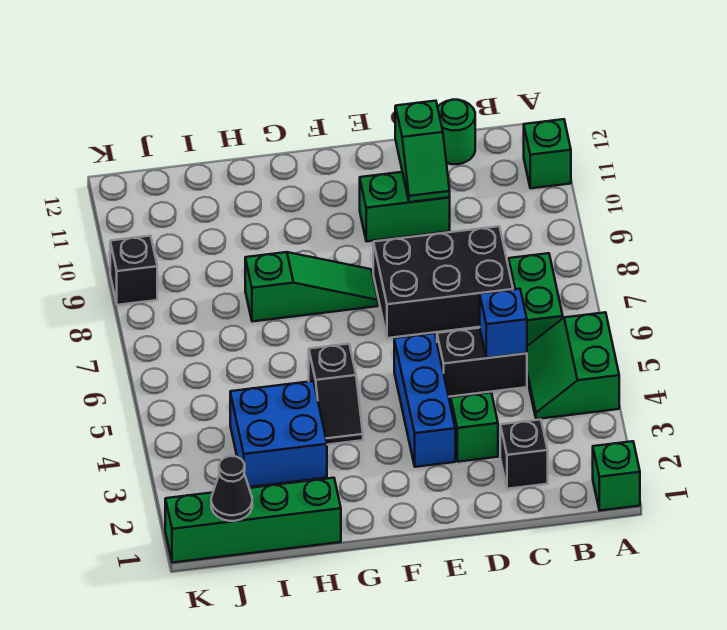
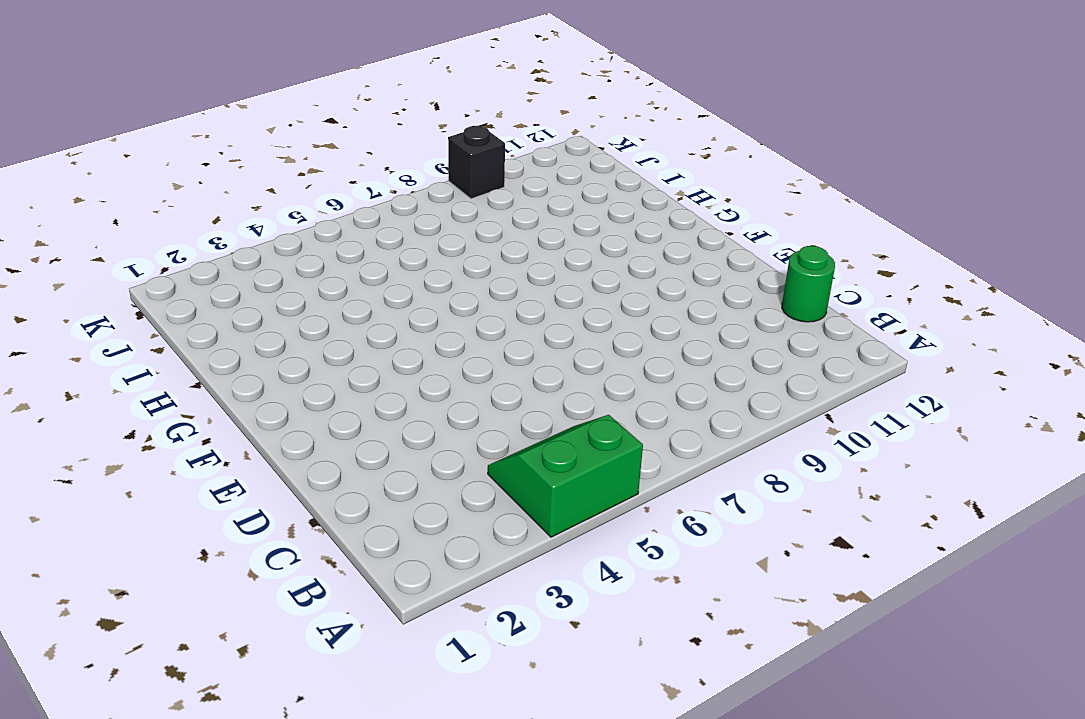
none -> green brick A1 level 1
none -> green brick A11 level 1
none -> green brick B6:B7 level 1

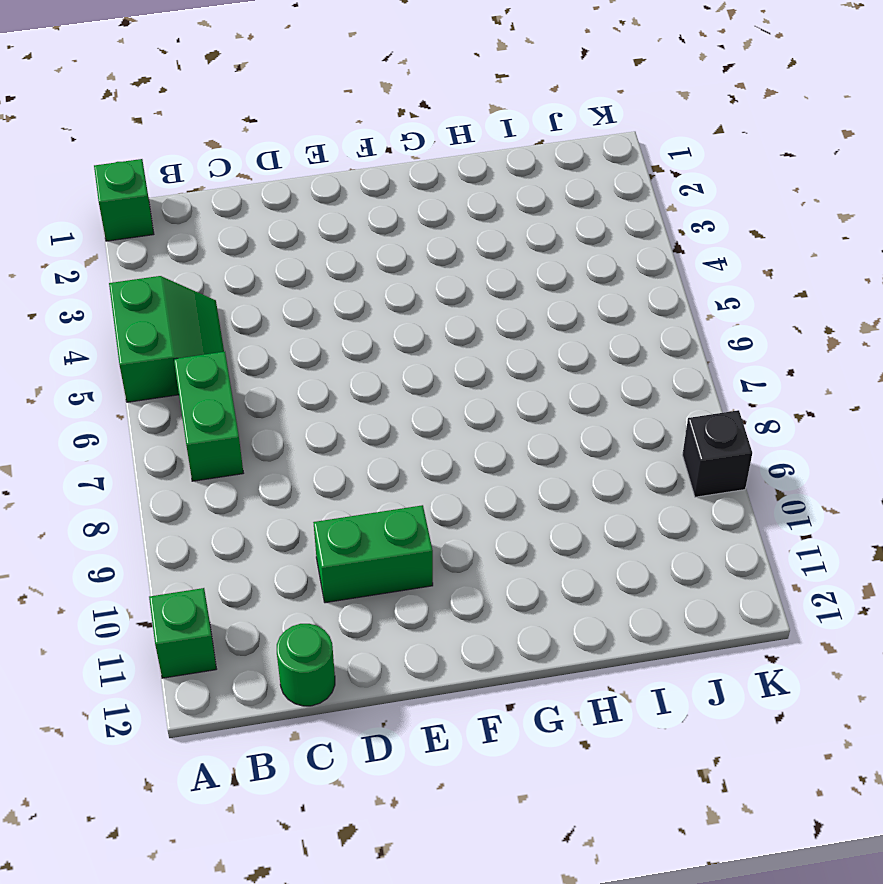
none -> black brick C2 level 1
none -> black brick C5:D5 level 1
none -> black brick C7:E8 level 1

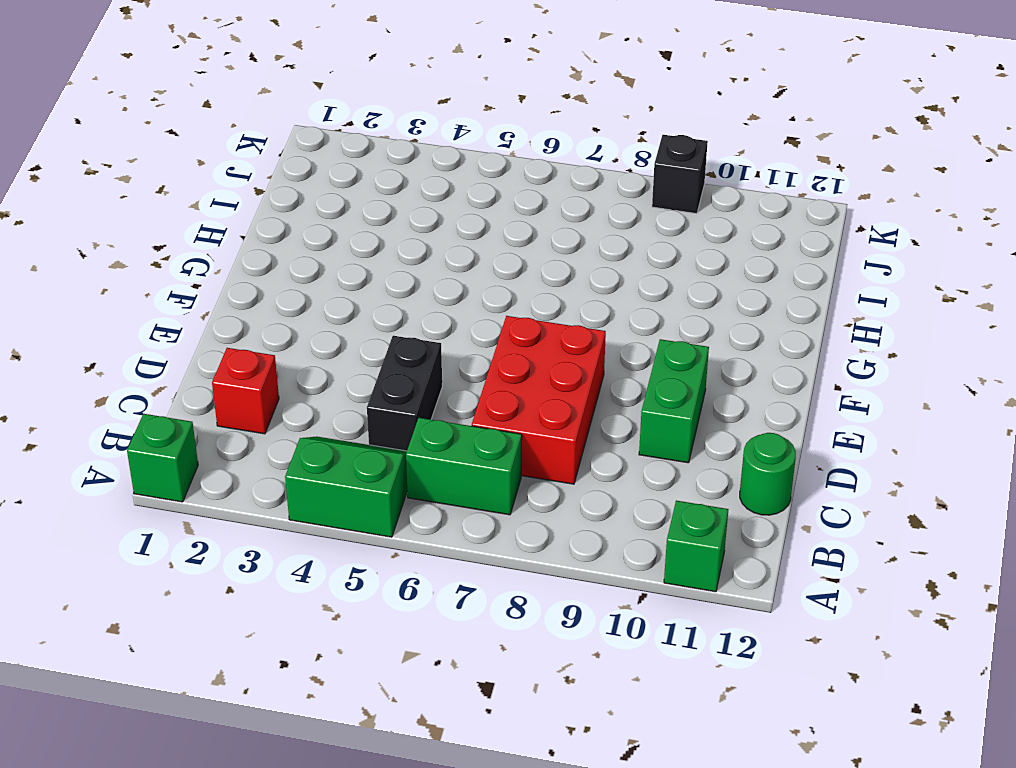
red brick C2 level 1 -> black brick C2 level 1
red brick C7:E8 level 1 -> black brick C7:E8 level 1
none -> green brick D3 level 1
none -> blue brick E3:E5 level 1
none -> green slope F8:H8 level 1 top H

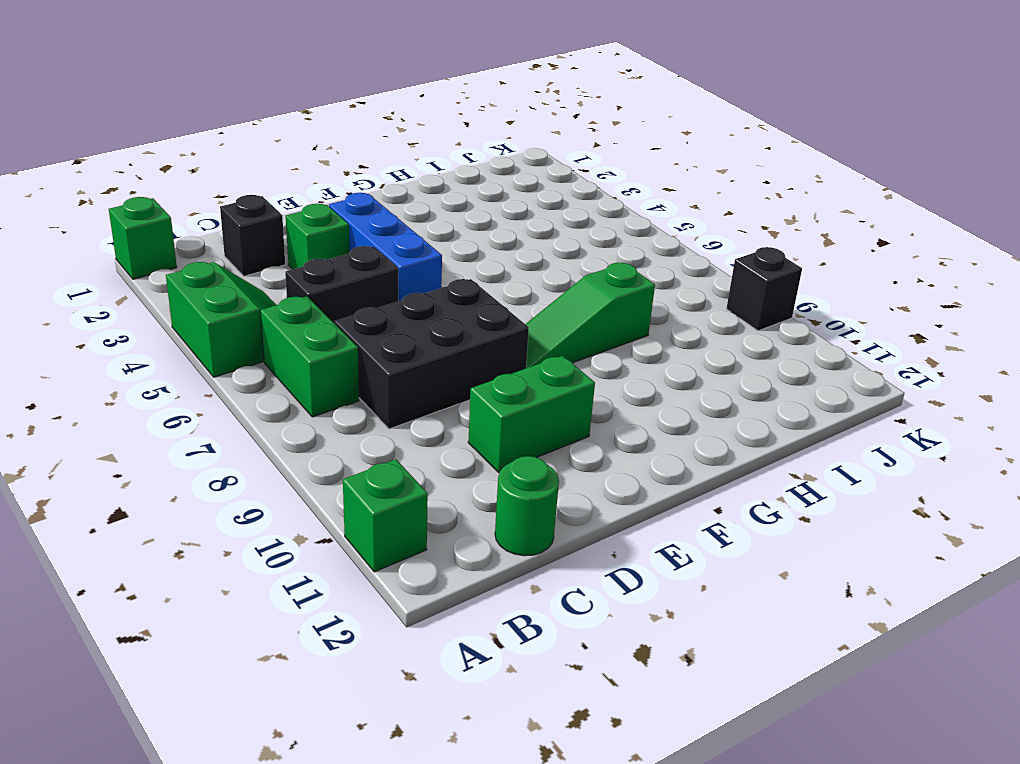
none -> black slope G4:G5 level 1 top 5
none -> green brick H1:K1 level 1
none -> blue brick H3:I4 level 1

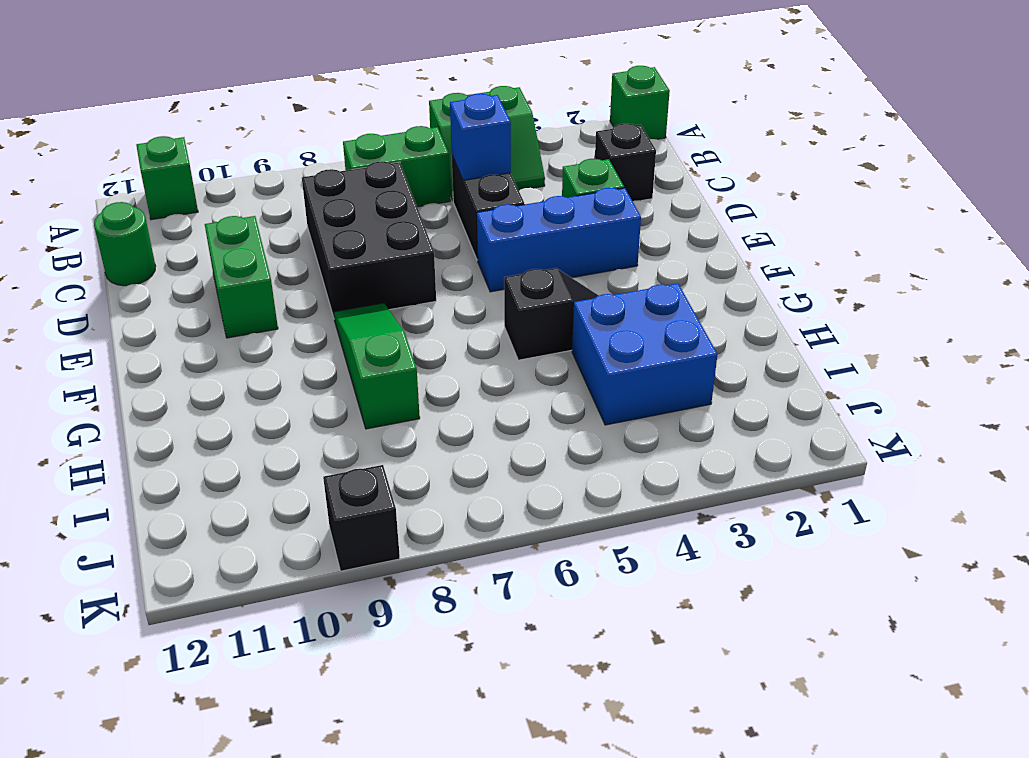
none -> green brick H1:K1 level 1
none -> green slope D10:D11 level 2 top 11
none -> black cone J1 level 2

